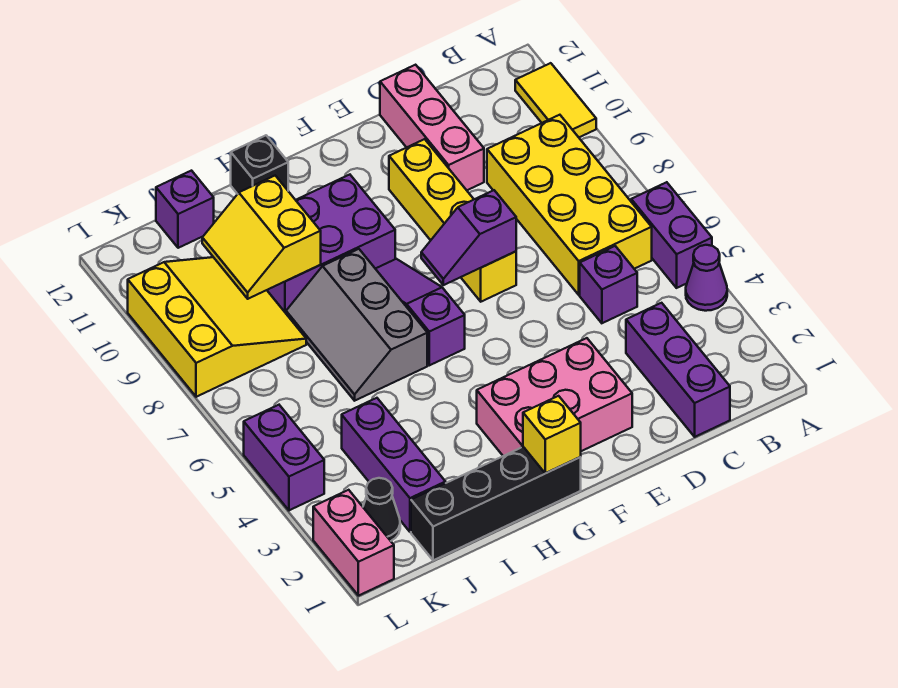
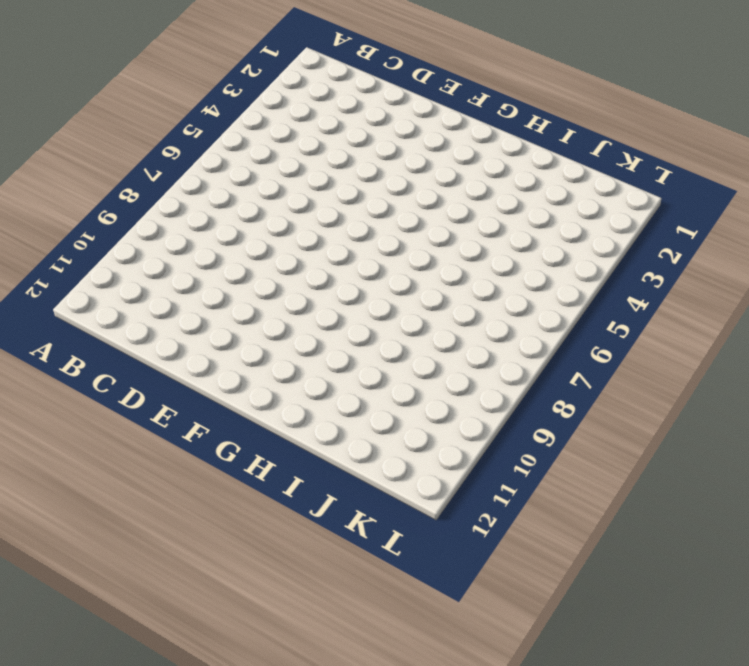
none -> purple cone A4 level 1
none -> purple brick A5:A6 level 1
none -> yellow tile A10:A11 level 1

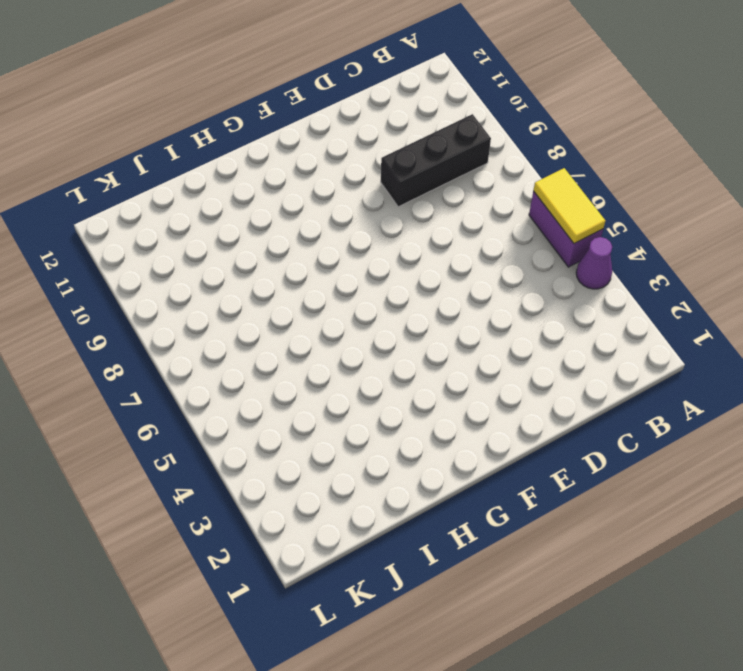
yellow tile A5:A6 level 2 -> yellow tile A10:A11 level 1
black brick B9:D9 level 1 -> yellow brick B6:C9 level 1
none -> purple brick C1:C3 level 1
none -> purple brick C5 level 1
none -> pink brick D10:D12 level 1

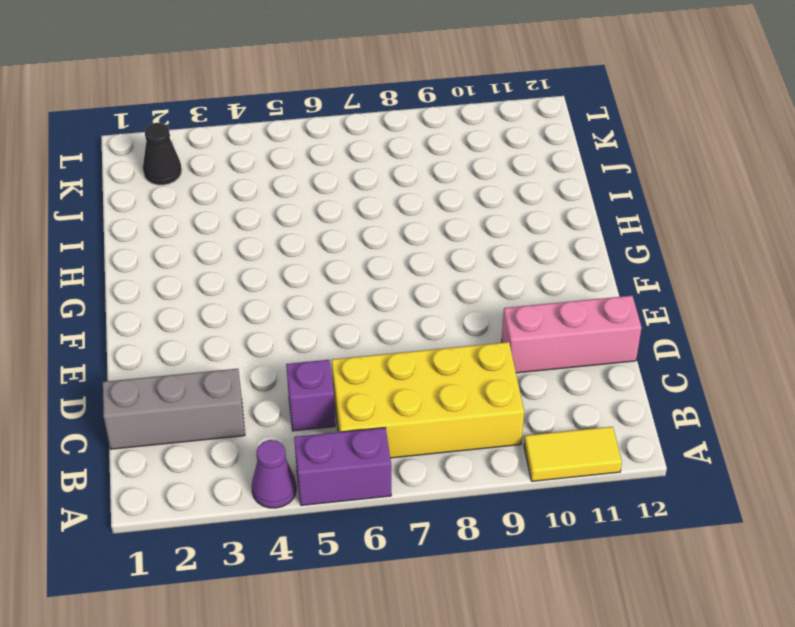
grey brick C1:C3 level 1 -> purple brick C1:C3 level 1
none -> pink brick E2:G3 level 1
none -> yellow brick E7:E10 level 1
none -> black brick G1:J1 level 1

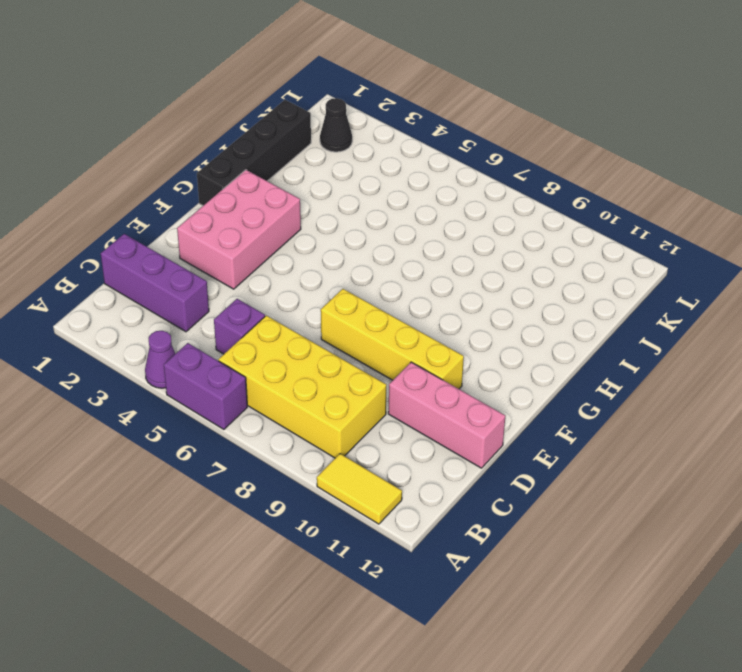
none -> purple slope G6:G8 level 1 top 6
none -> purple brick G9:I10 level 1
none -> grey slope H6:I8 level 1 top H

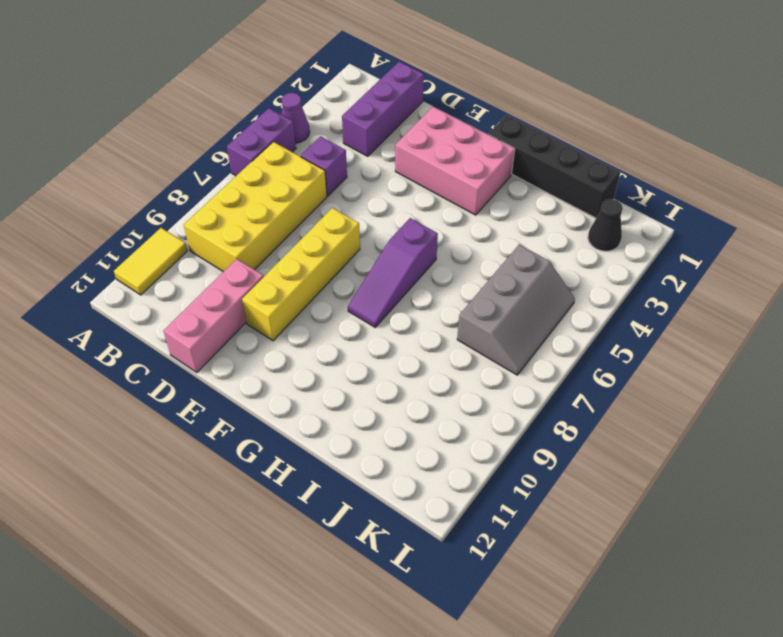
grey slope J5:K7 level 1 top J -> grey slope H6:I8 level 1 top H
none -> purple brick G9:I10 level 1
none -> black brick H12 level 1
none -> purple brick J2:J4 level 1

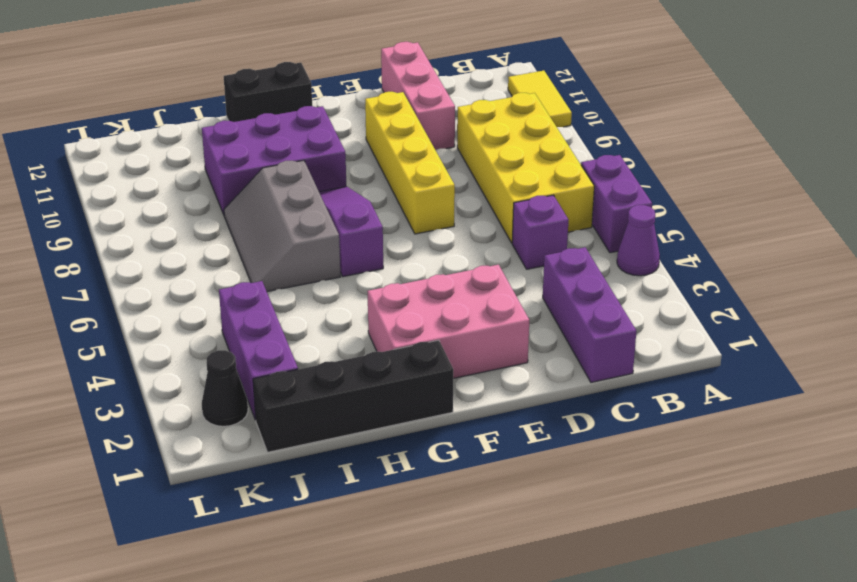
black brick G12:H12 level 1 -> black brick H12 level 1
none -> yellow slope J8:L10 level 1 top L
none -> purple brick J12 level 1
none -> pink brick L1:L2 level 1

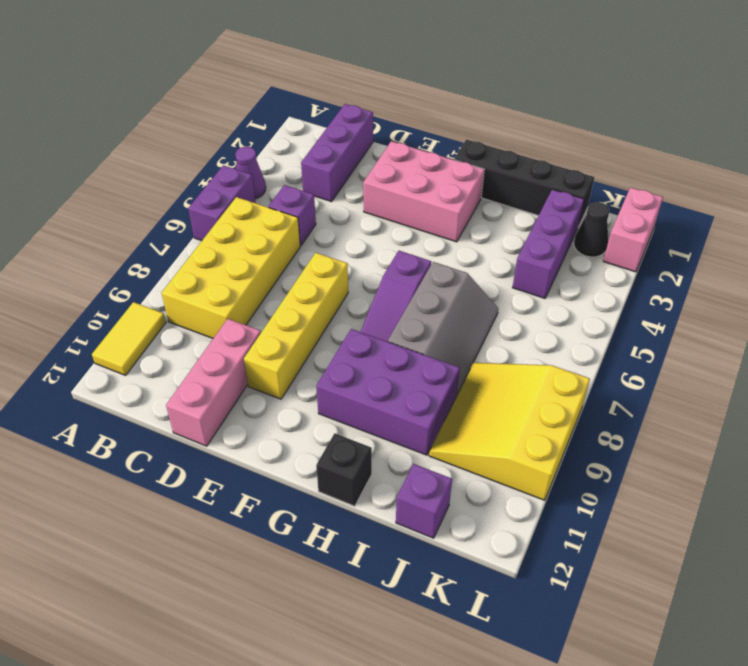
none -> purple brick L4:L5 level 1
none -> purple slope E7:F7 level 2 top E
none -> yellow brick G1 level 2

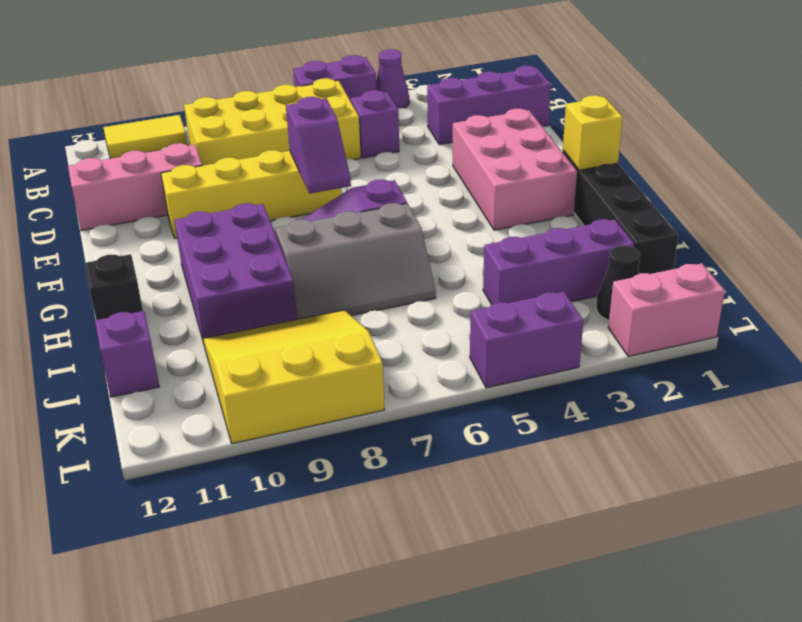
none -> yellow slope I9:J10 level 2 top I

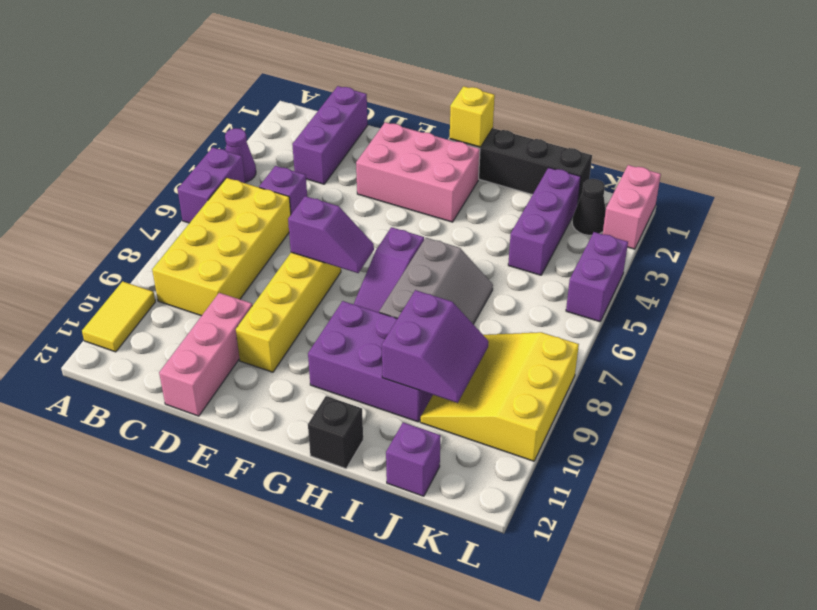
purple slope I9:J10 level 2 top I -> yellow slope I9:J10 level 2 top I

